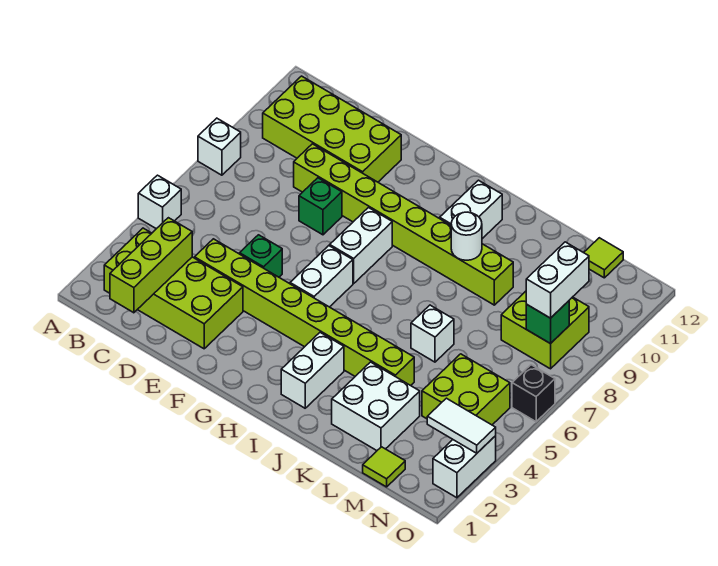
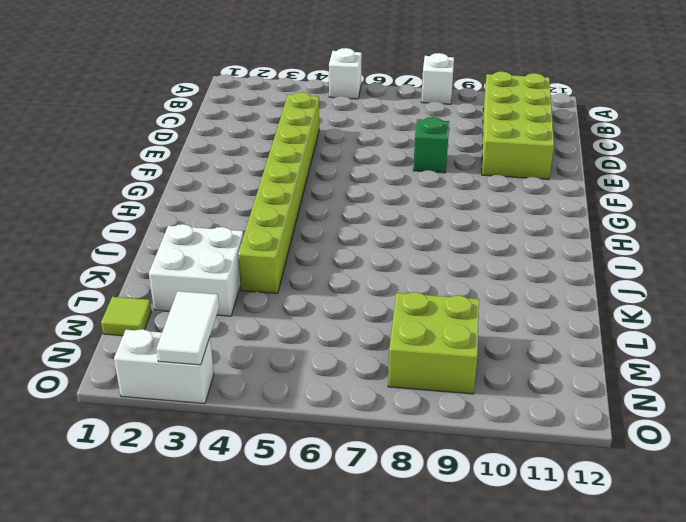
none -> lime brick B2:E3 level 1
none -> lime brick D9:K9 level 1
none -> green brick E5 level 1

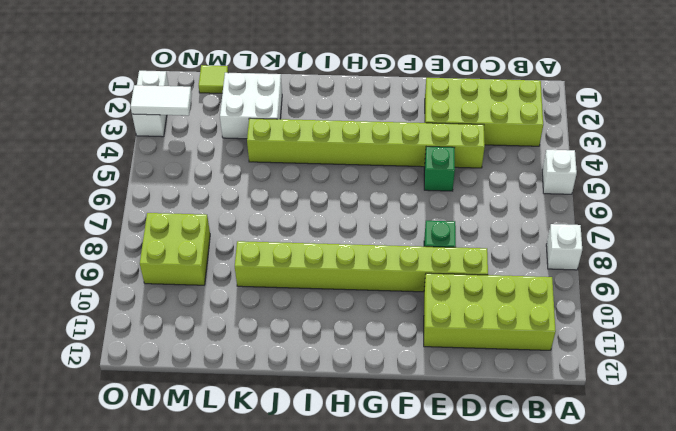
none -> white brick G5:G6 level 1
none -> white brick G7:G8 level 1
none -> white brick I2:I3 level 1

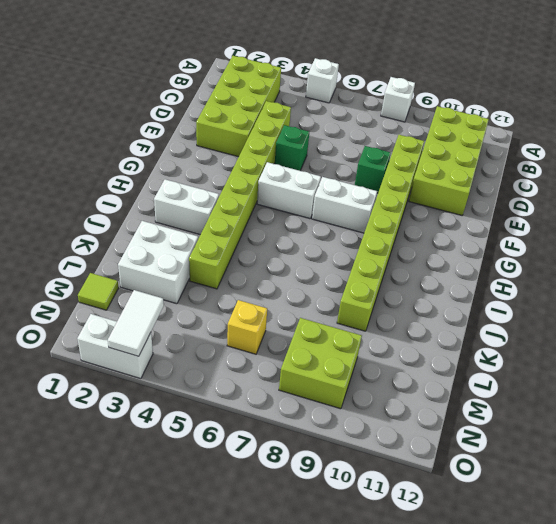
yellow brick M6 level 1 -> none
none -> white brick I10:I11 level 1
none -> white brick K6 level 1
none -> lime brick M4:N5 level 1

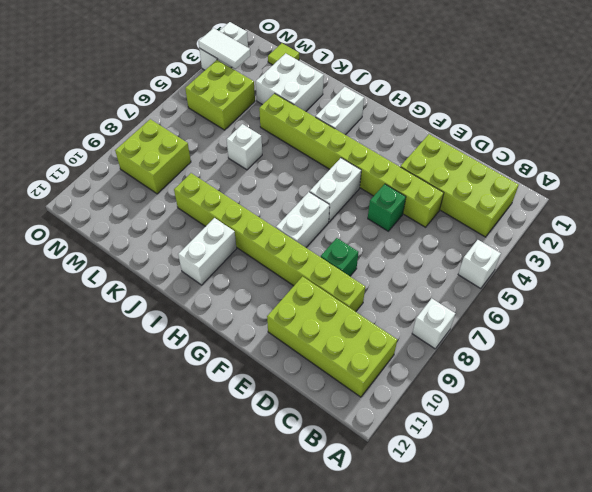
none -> lime tile M12 level 1
none -> black brick O6 level 1
none -> lime brick C1:C3 level 2

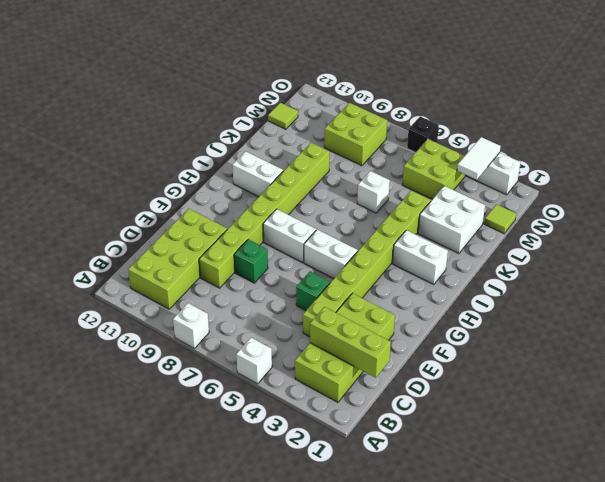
none -> white round brick J9 level 2
none -> green brick N8 level 2
none -> white brick N8:N9 level 3

